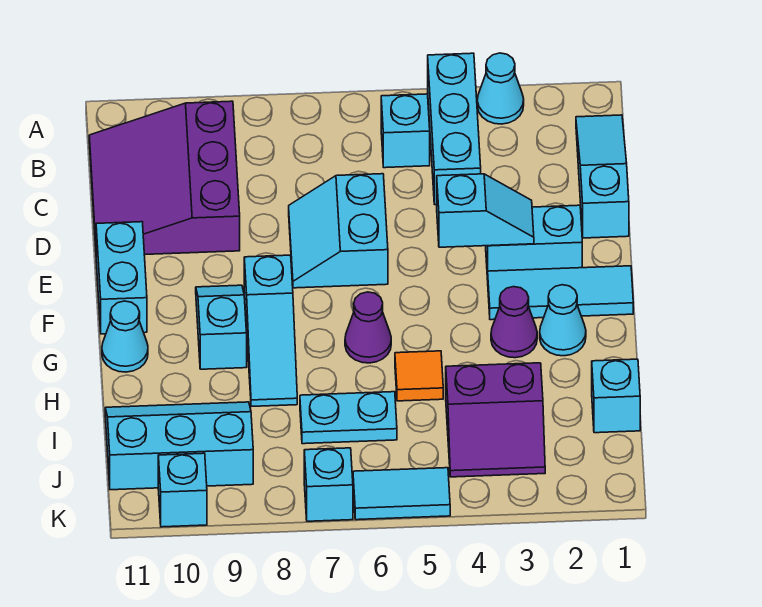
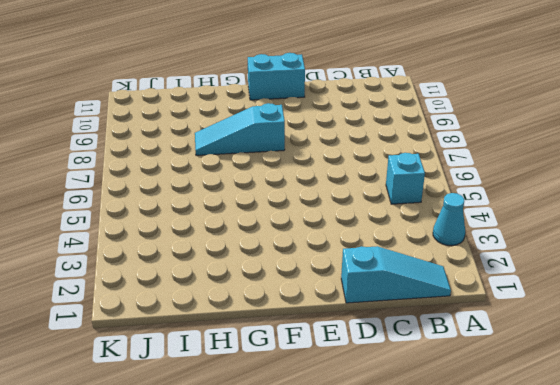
none -> cyan brick A4:C4 level 1
none -> purple slope B9:D11 level 1 top 9
none -> cyan slope D6:E7 level 1 top 6

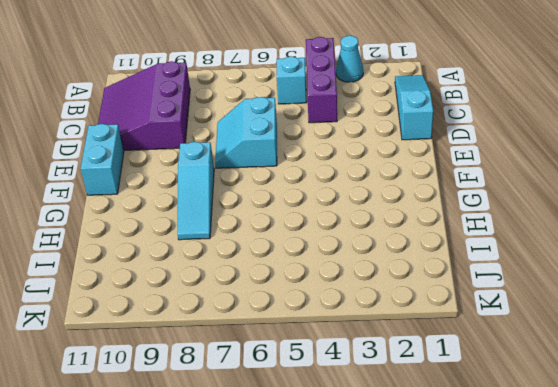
purple brick A4:C4 level 1 -> cyan brick A4:C4 level 1
none -> cyan brick E2:E3 level 1
none -> cyan tile F1:F3 level 1
none -> cyan slope F9:G9 level 1 top G

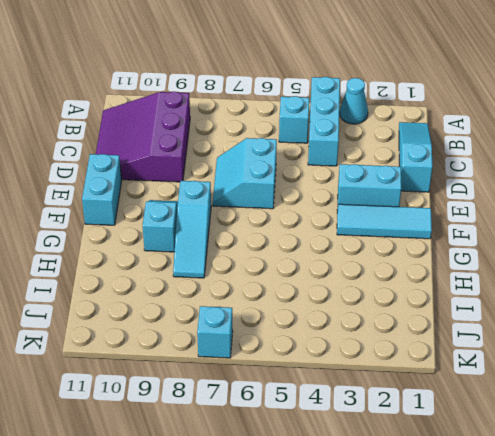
none -> cyan cone G2 level 1
none -> purple cone G3 level 1
none -> purple cone G6 level 1

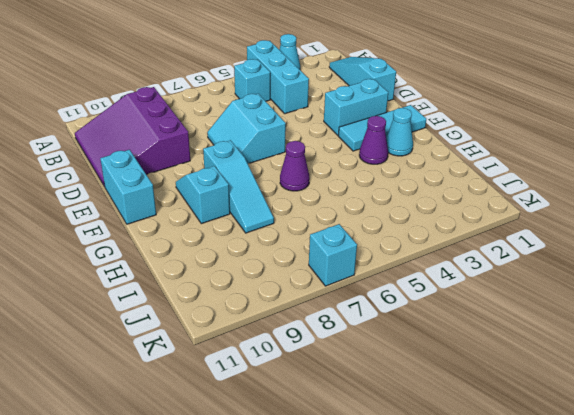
none -> cyan cone G11 level 1
none -> orange tile H5 level 1
none -> cyan brick I1 level 1

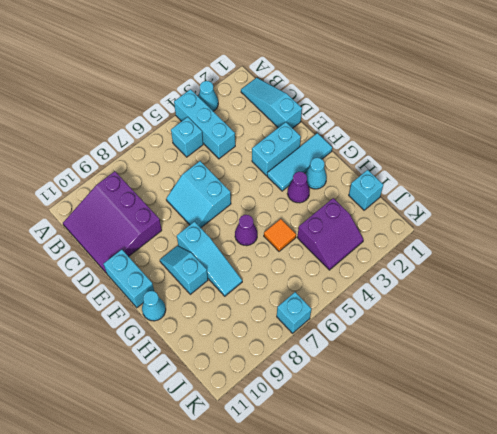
none -> cyan plate I6:I7 level 1
none -> cyan slope I9:J11 level 1 top J
none -> cyan tile K5:K6 level 1

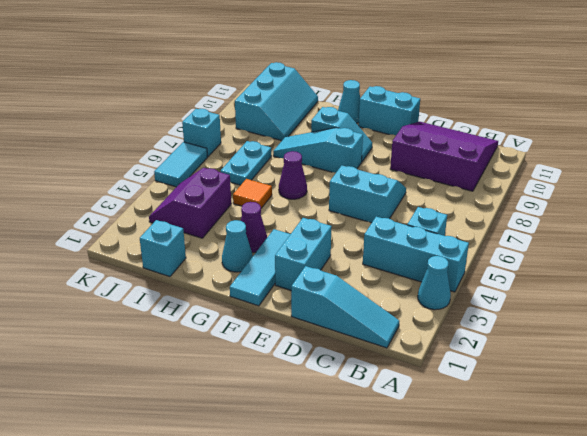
none -> cyan brick K10 level 1
none -> cyan slope E3:E4 level 2 top 4

